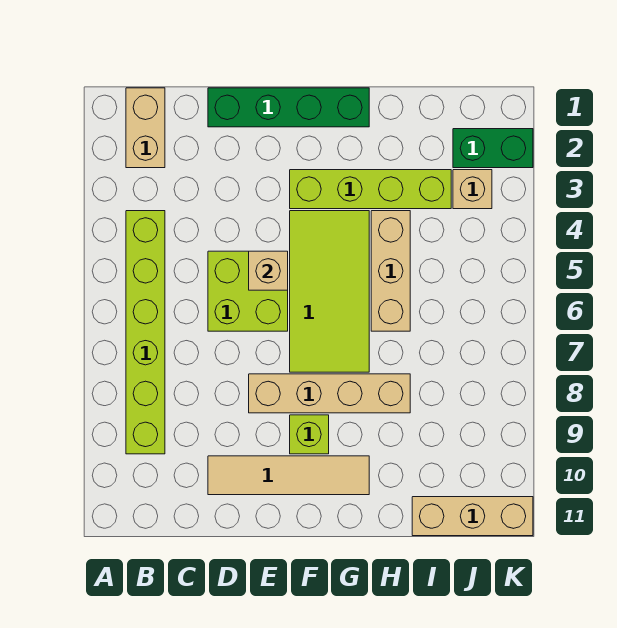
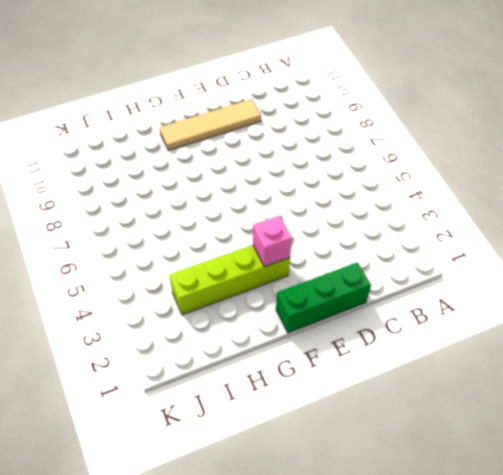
green brick D1:F1 level 1 -> green brick D1:G1 level 1
pink brick F3 level 2 -> none
none -> tan brick B1:B2 level 1
none -> lime brick B4:B9 level 1
none -> lime brick D5:E6 level 1

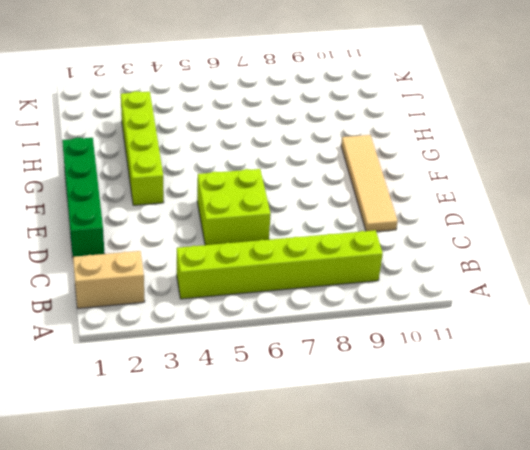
none -> tan brick E8:H8 level 1
none -> lime tile F4:G7 level 1
none -> lime brick F9 level 1

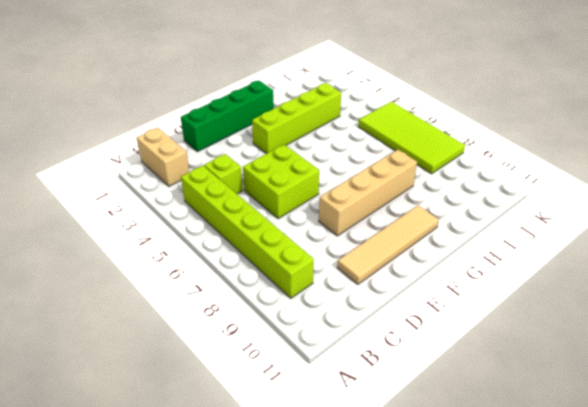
lime brick C4 level 1 -> lime brick F9 level 1
lime tile J5:K8 level 1 -> lime tile F4:G7 level 1
none -> tan brick H4:H6 level 1
none -> tan brick I11:K11 level 1
none -> green brick J2:K2 level 1

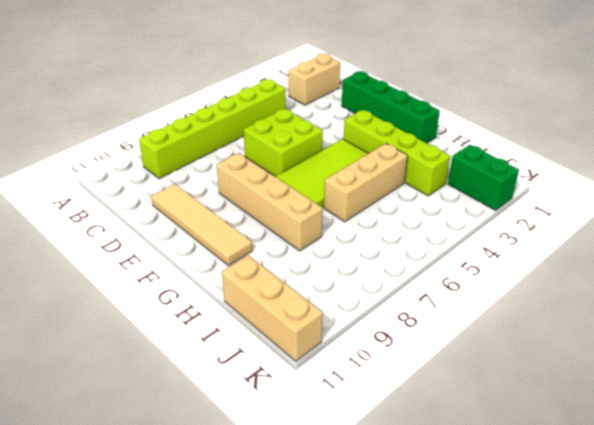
none -> lime brick F9 level 1
none -> tan brick J3 level 1
none -> tan brick E5 level 2

